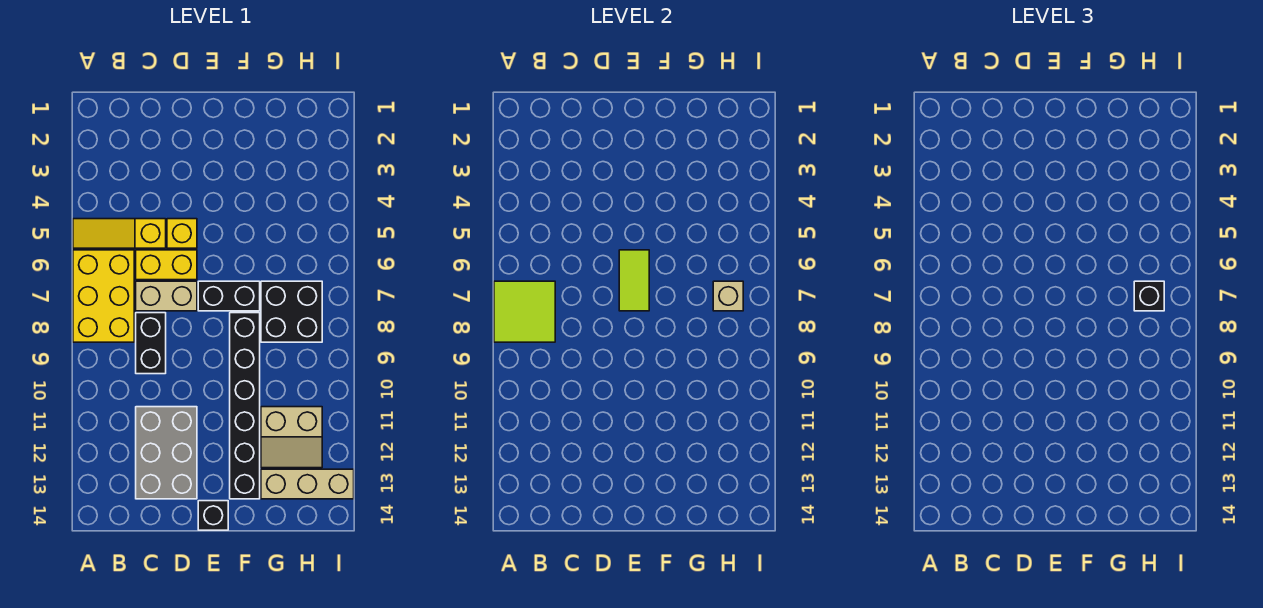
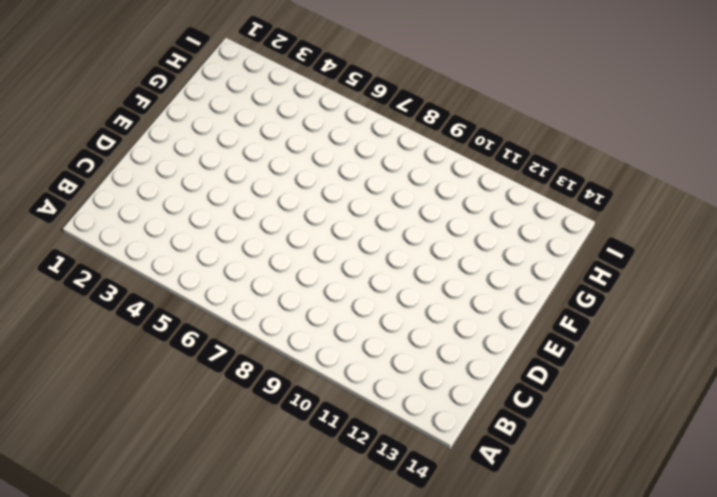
none -> yellow slope A5:C5 level 1 top C
none -> yellow brick A6:B8 level 1
none -> yellow brick C6:D6 level 1

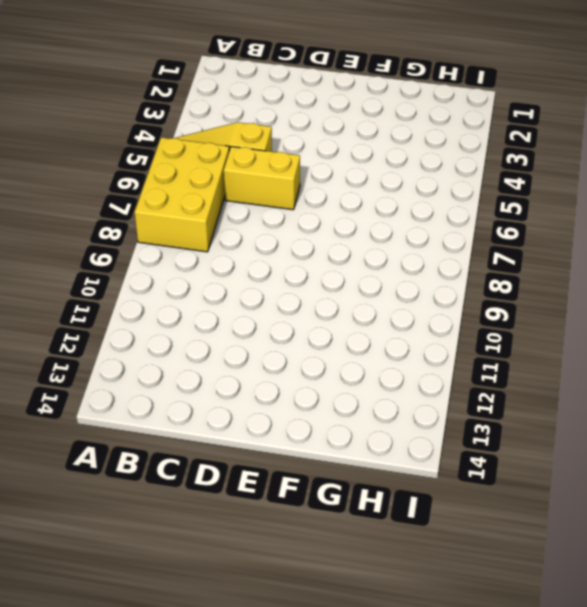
none -> tan brick C7:D7 level 1
none -> black brick C8:C9 level 1
none -> grey brick C11:D13 level 1

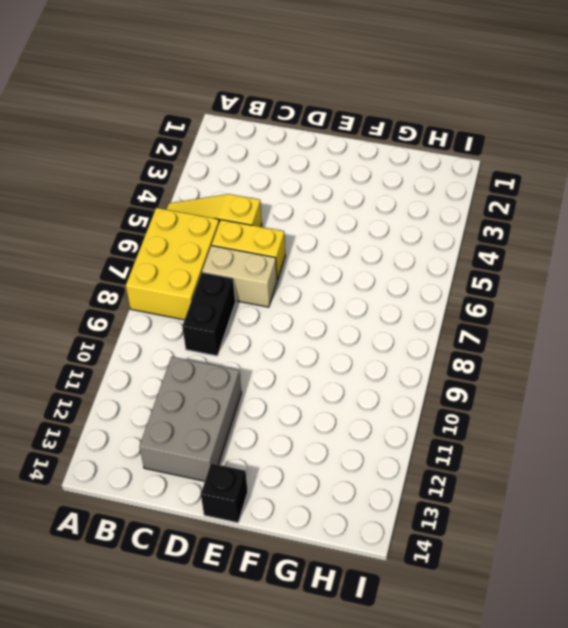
none -> yellow brick D5 level 1
none -> black brick E7:F7 level 1
none -> black brick F8:F13 level 1

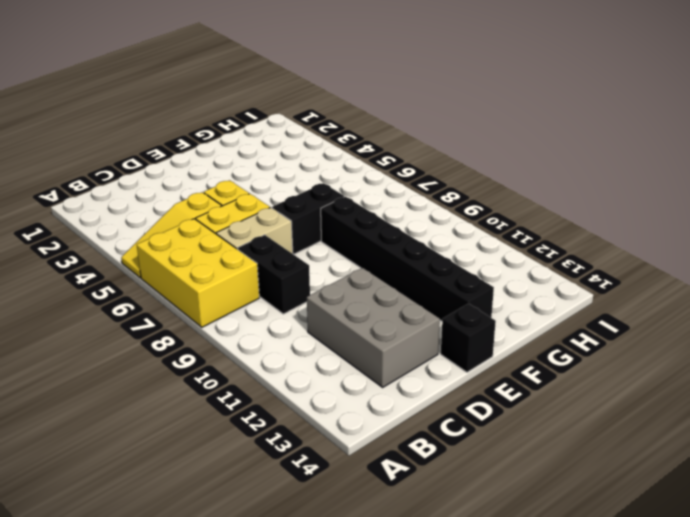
none -> black brick G7:H8 level 1
none -> tan slope G11:H12 level 1 top 11
none -> tan brick G13:I13 level 1

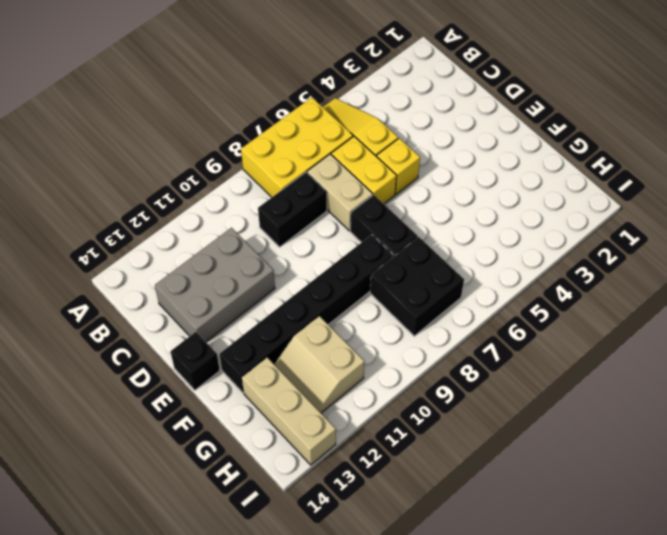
none -> lime tile A7:B8 level 2
none -> lime tile E6:E7 level 2
none -> tan brick H7 level 2

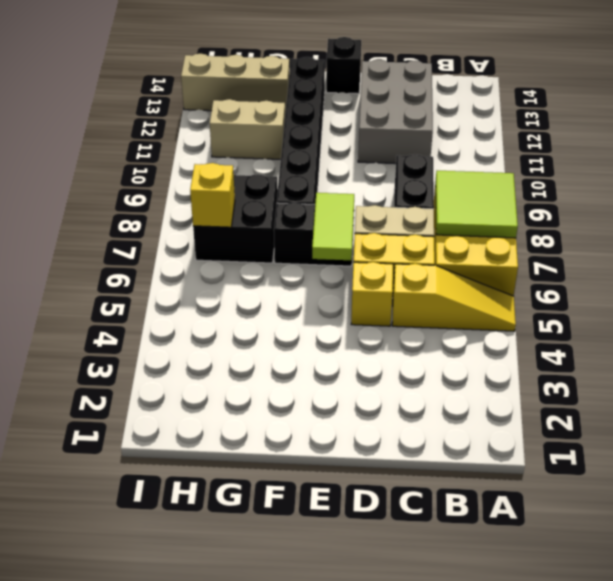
yellow brick H7 level 2 -> tan brick H7 level 2
none -> black brick H7 level 3

